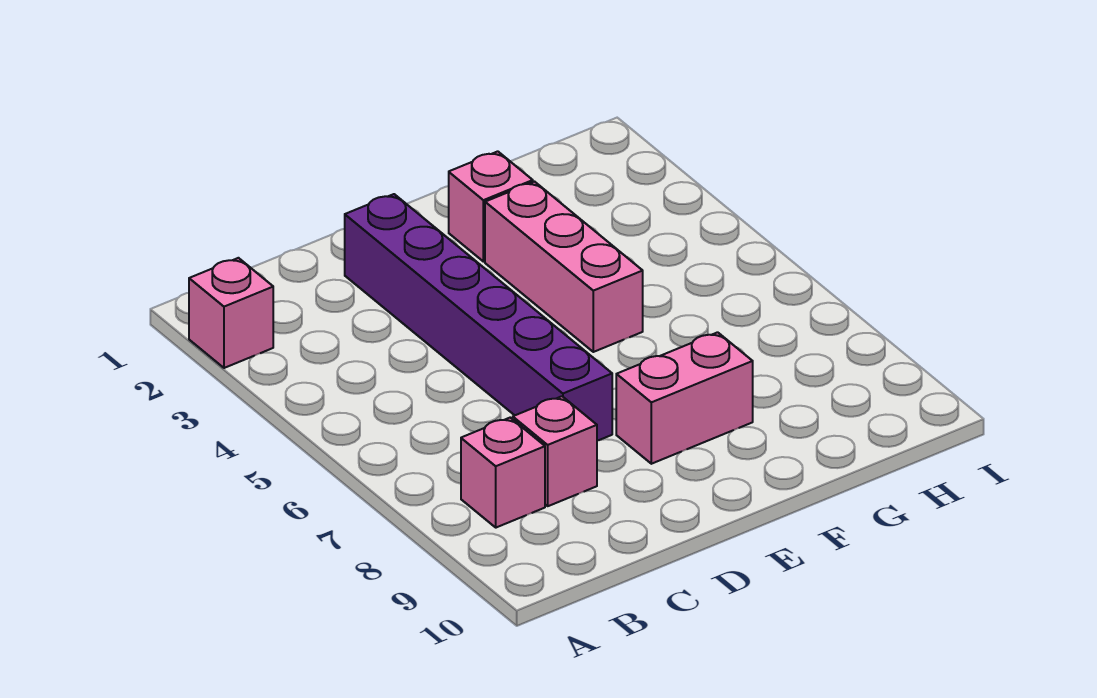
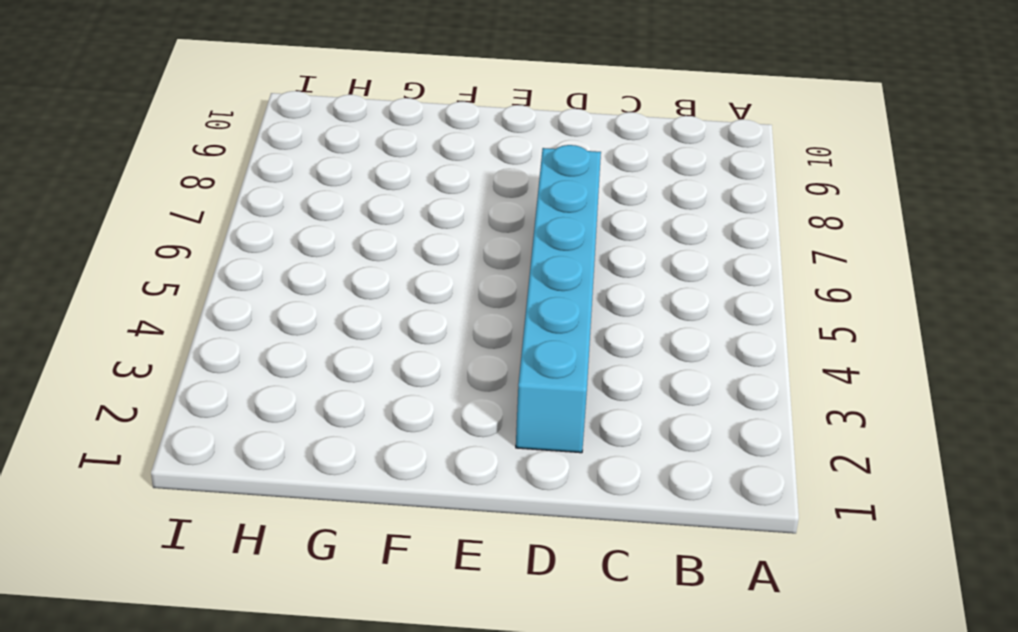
cyan brick D2:D7 level 1 -> purple brick D2:D7 level 1
none -> pink brick A2 level 1
none -> pink brick B8 level 1

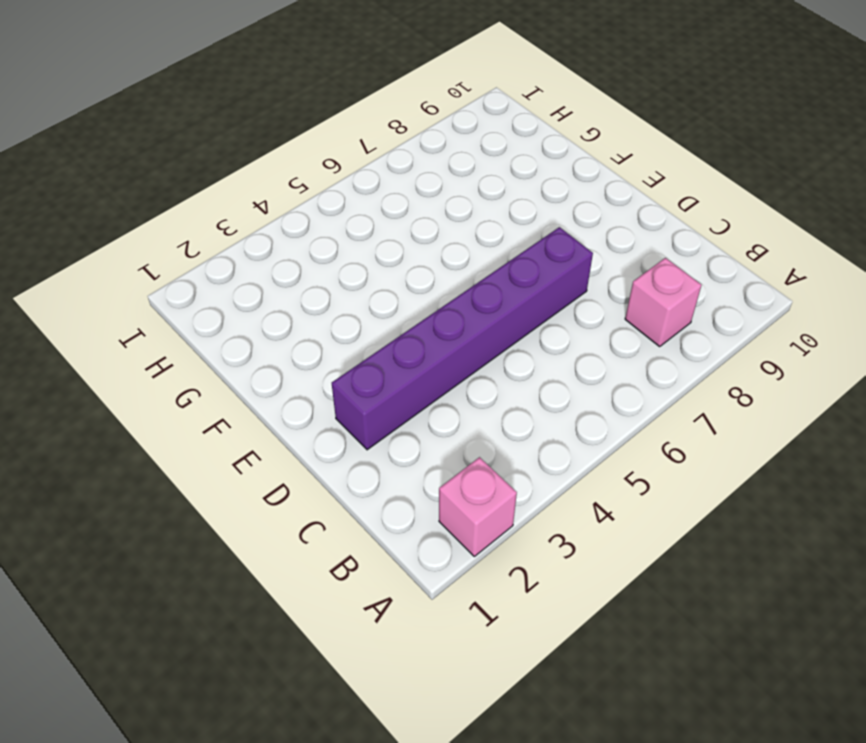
none -> pink brick C8 level 1
none -> pink brick E8:F8 level 1

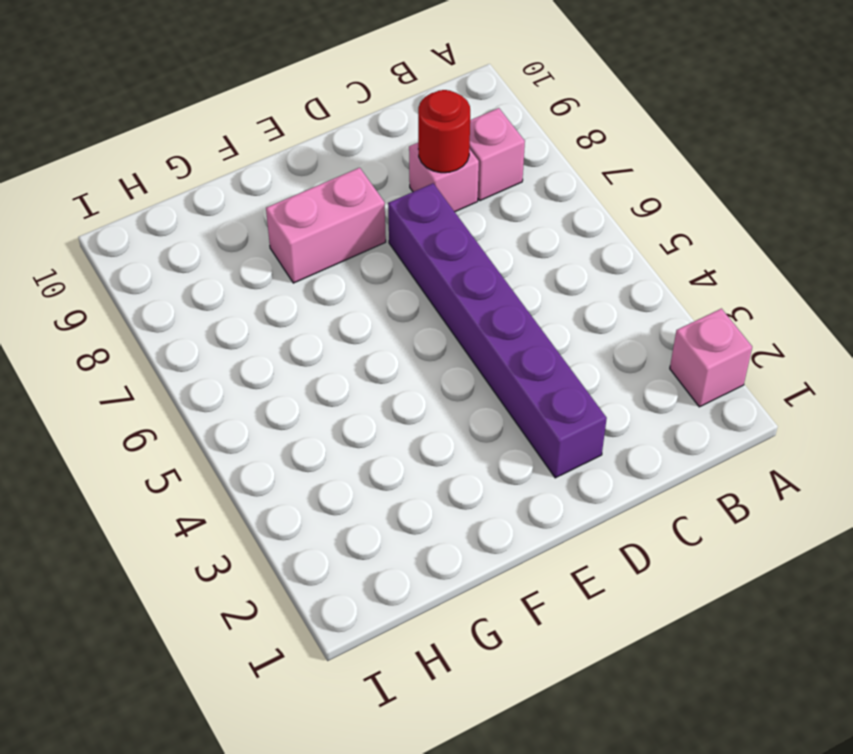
red round brick C8 level 2 -> none
none -> pink brick F2 level 1
none -> pink brick F3:F5 level 1

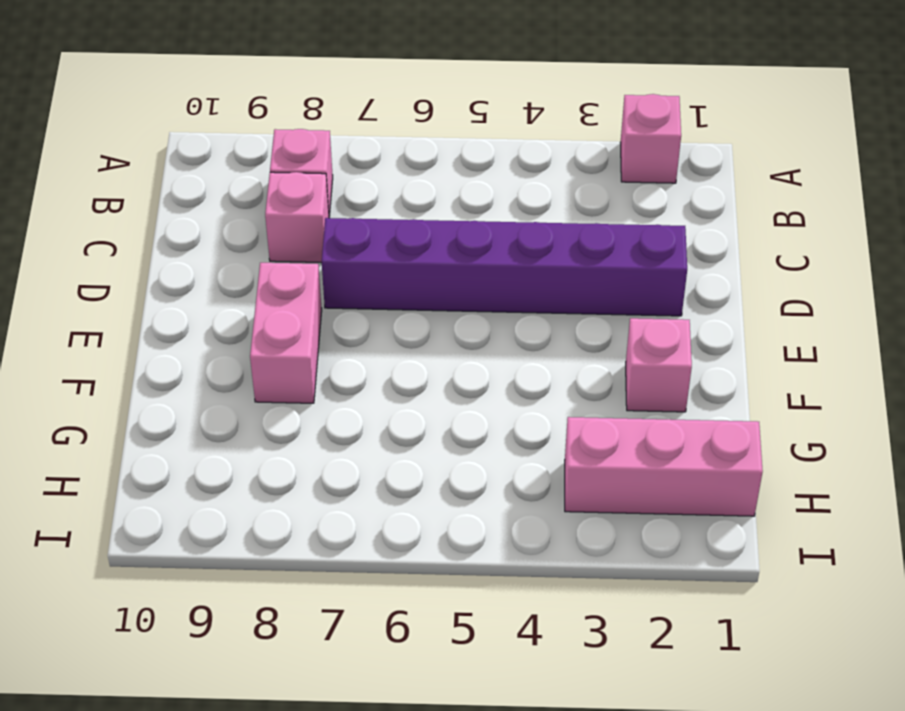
pink brick H1:H3 level 1 -> pink brick F3:F5 level 1

